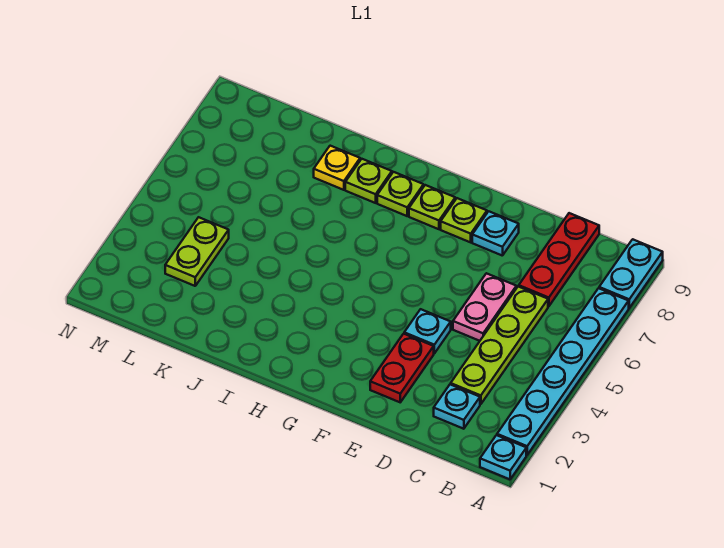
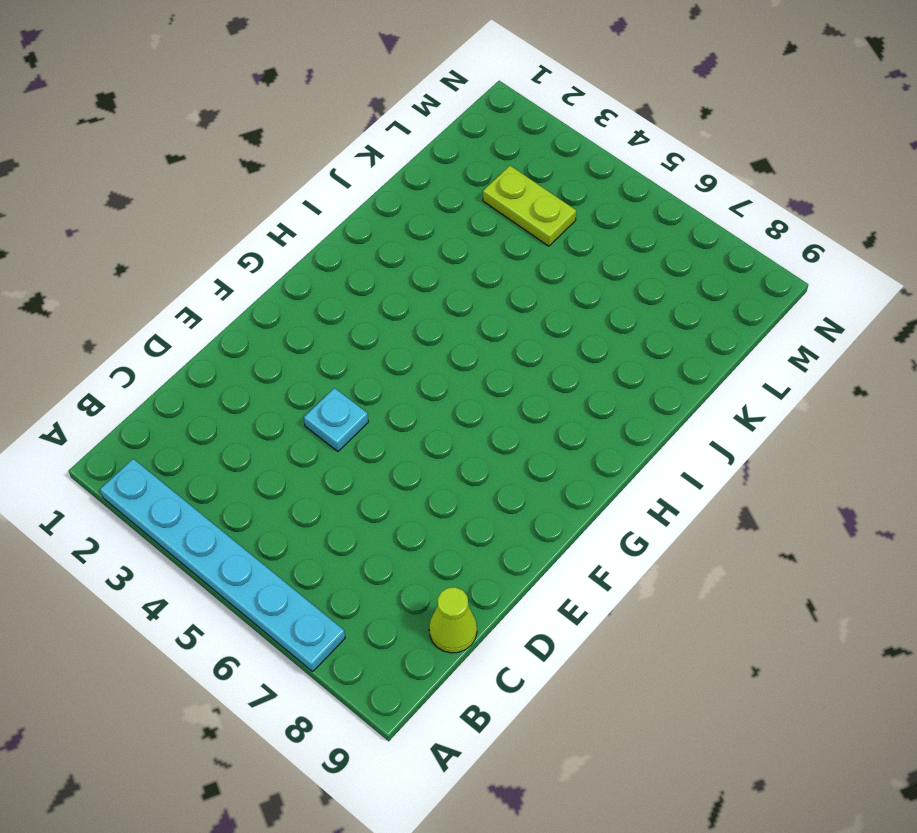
lime cone C9 level 1 -> red plate C7:C9 level 1
none -> cyan plate A1 level 1
none -> cyan plate A8:A9 level 1
none -> cyan plate C2 level 1

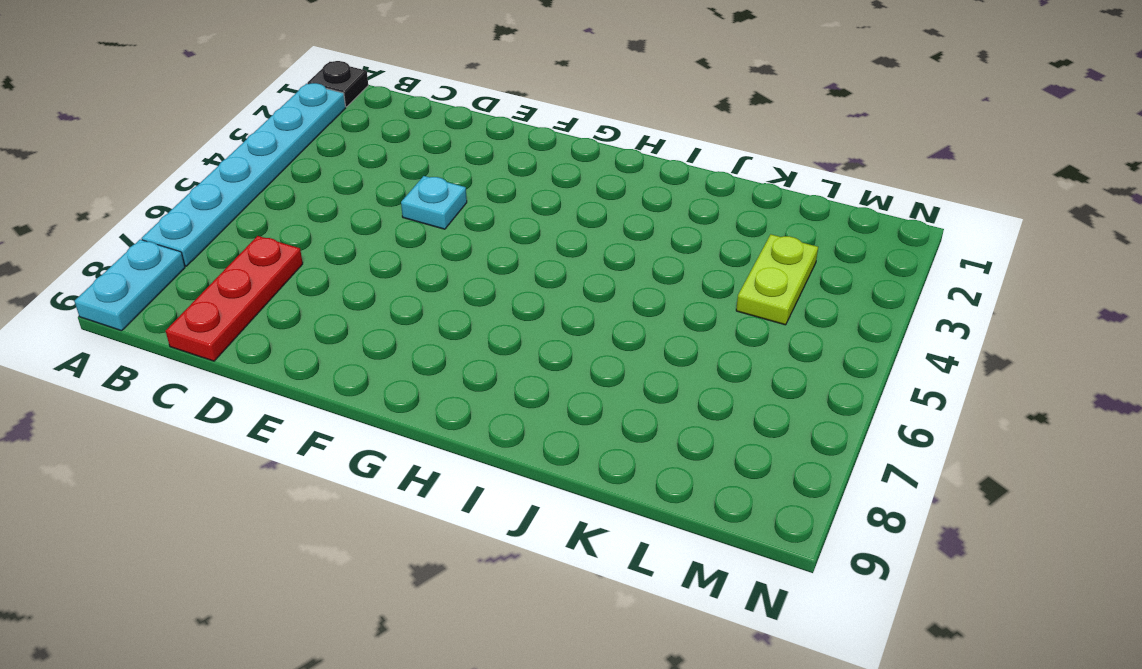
black plate A1 level 1 -> cyan plate A1 level 1
none -> cyan plate C2 level 1
none -> lime plate C3:C6 level 1
none -> pink plate D5:D6 level 1

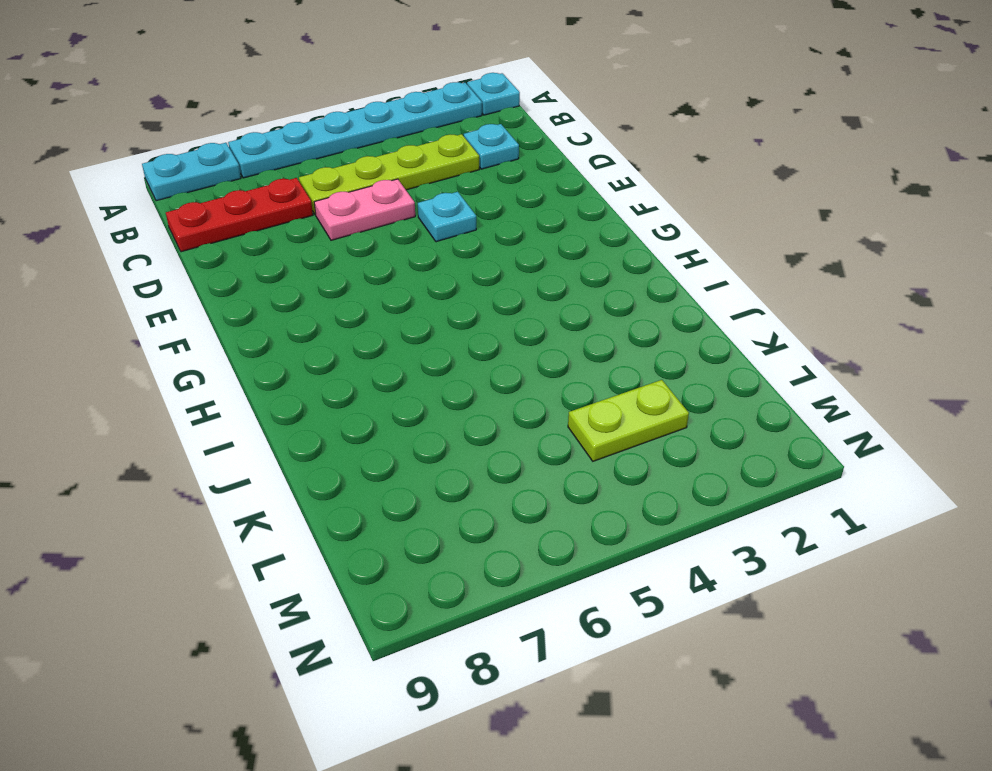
none -> red plate E2:E3 level 1
none -> cyan plate E8 level 1
none -> lime plate F8 level 1

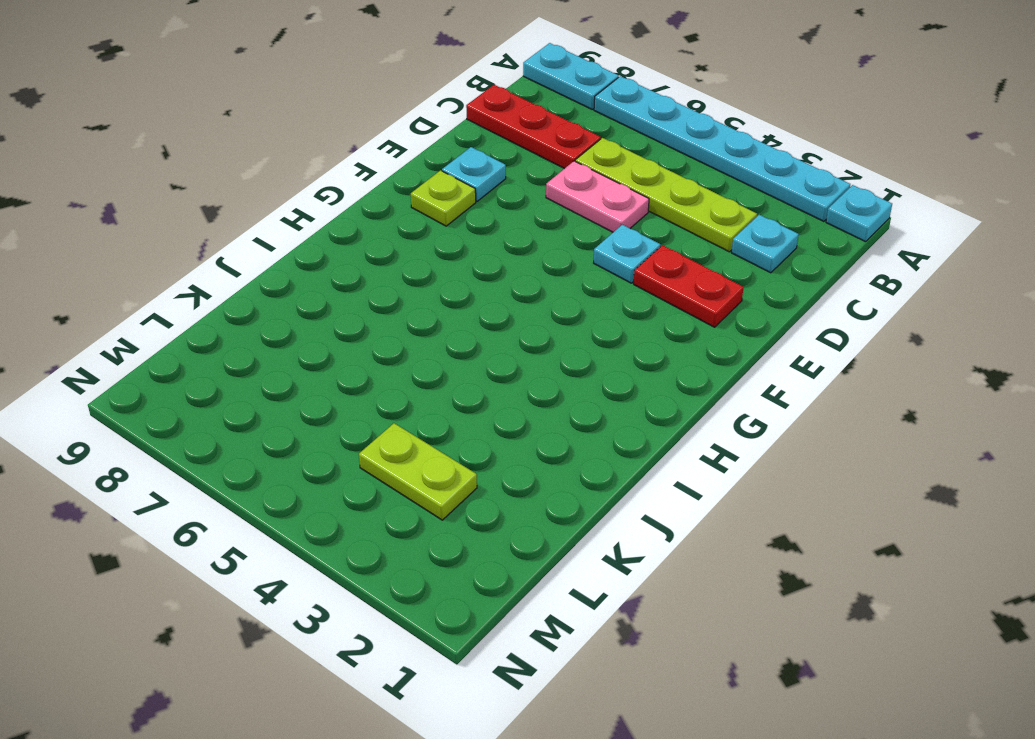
none -> lime plate G8 level 1
none -> lime plate H8 level 1
none -> lime plate I8 level 1

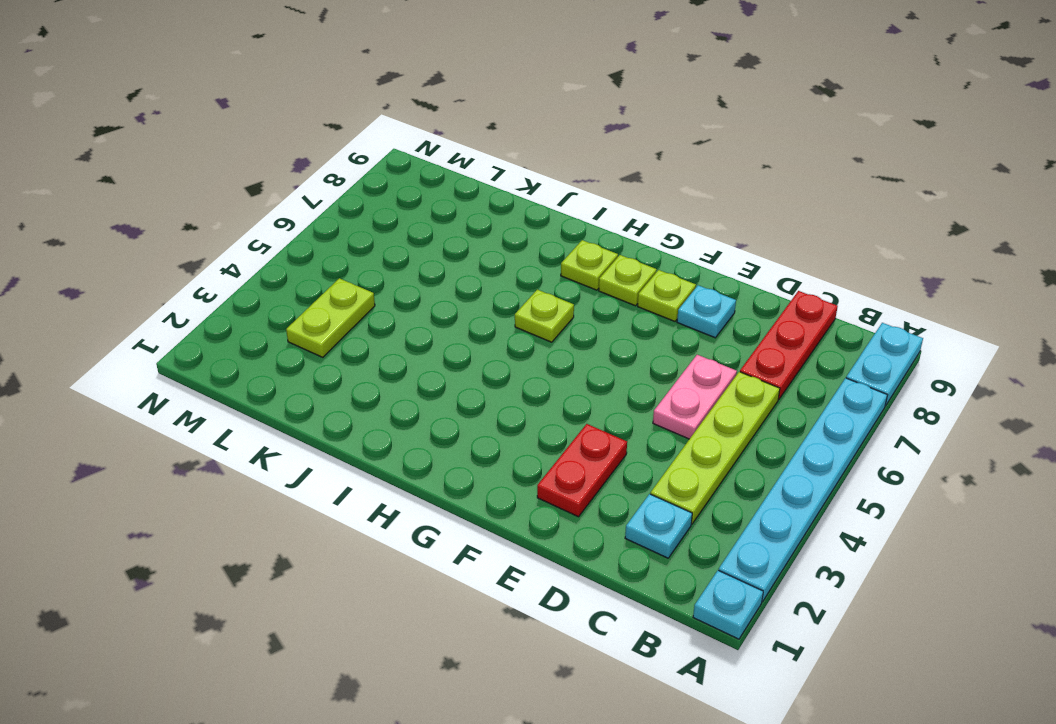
lime plate H6 level 1 -> lime plate I8 level 1
none -> cyan plate E4 level 1
none -> yellow plate J8 level 1

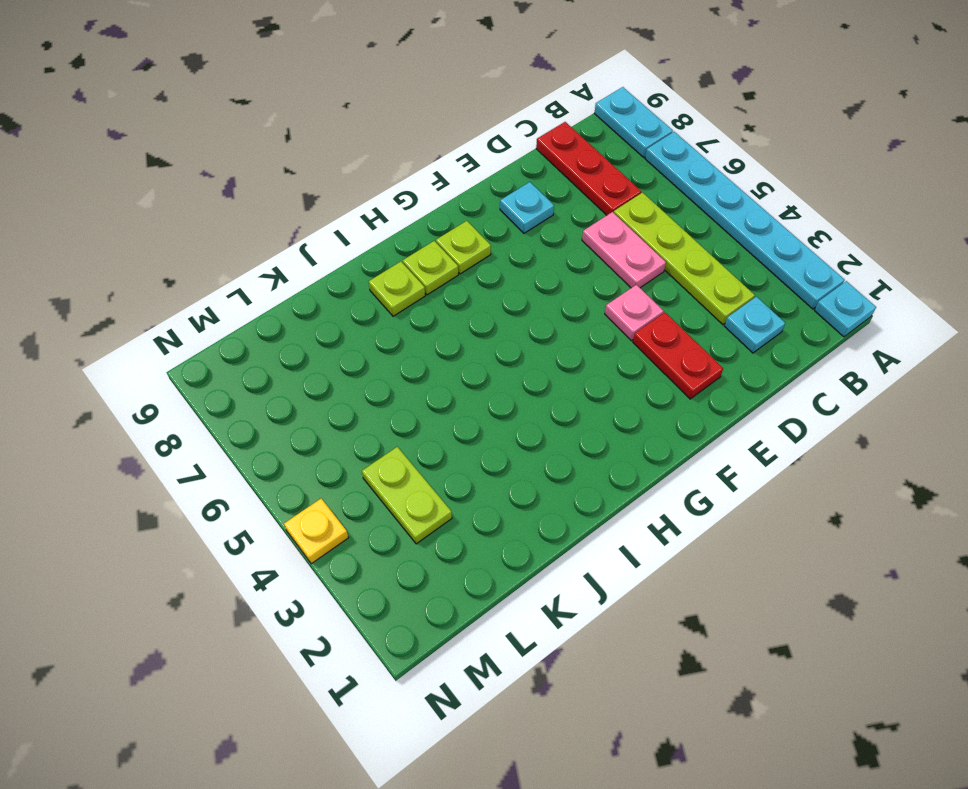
pink plate E4 level 1 -> cyan plate E4 level 1
yellow plate N4 level 1 -> yellow plate J8 level 1
none -> lime plate F8 level 1

